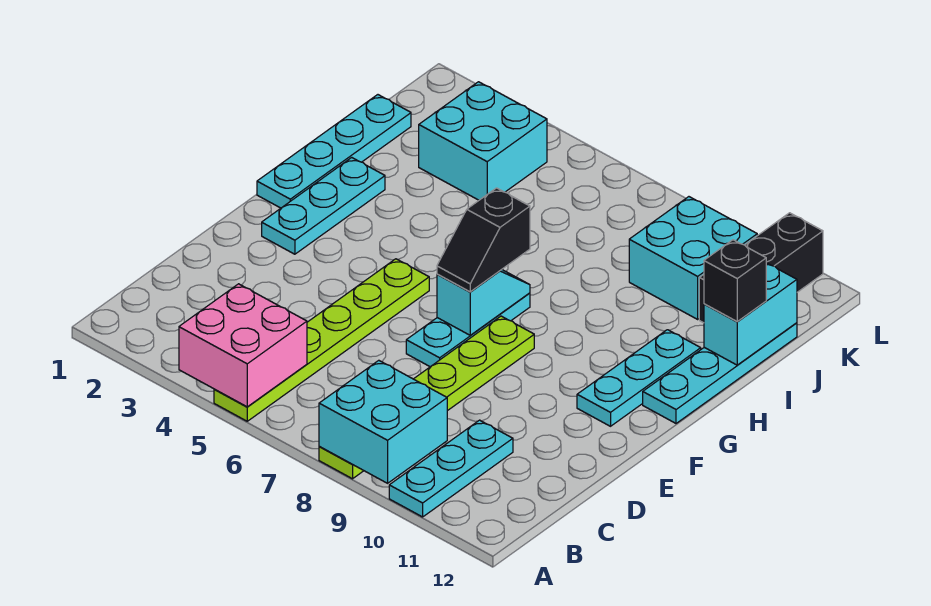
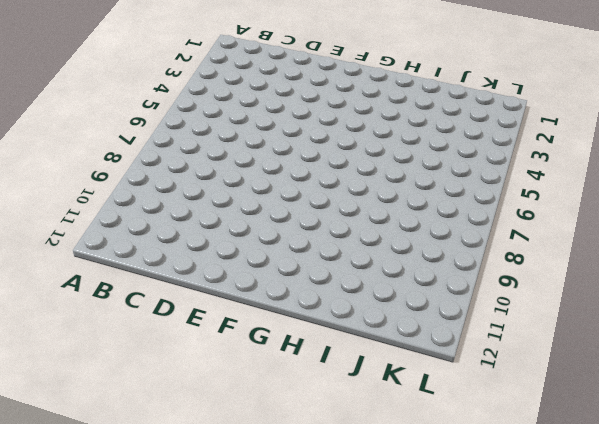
none -> lime plate A5:F5 level 1
none -> lime plate A8:F8 level 1
none -> cyan plate A10:C10 level 1

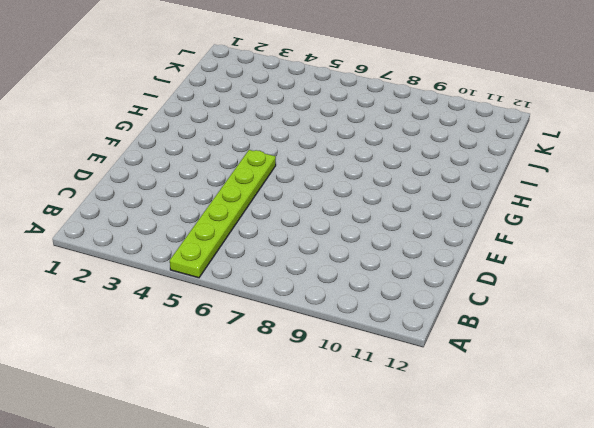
none -> lime plate A8:F8 level 1
none -> cyan plate A10:C10 level 1
none -> cyan plate E7:G7 level 1

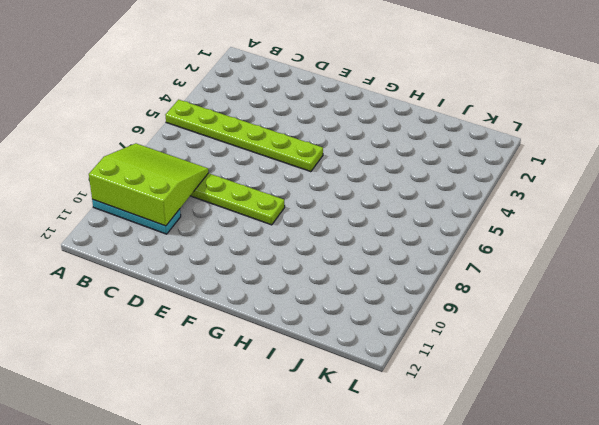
lime slope A8:C10 level 2 top 10 -> cyan brick A8:B9 level 2
none -> cyan plate E7:G7 level 1
none -> cyan plate F2:H2 level 1
none -> cyan plate F11:H11 level 1

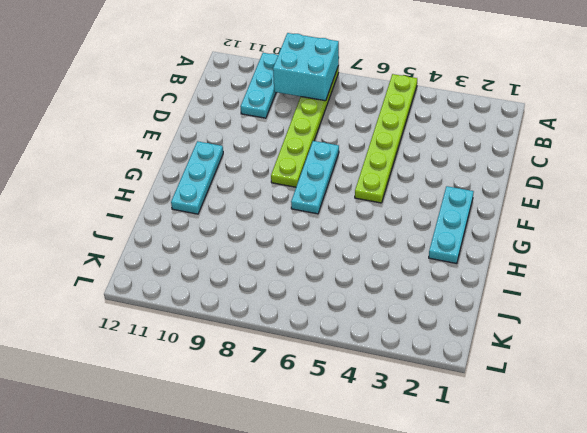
none -> cyan plate G1:J1 level 1
none -> cyan plate G12:J12 level 1
none -> cyan brick J3:K4 level 1

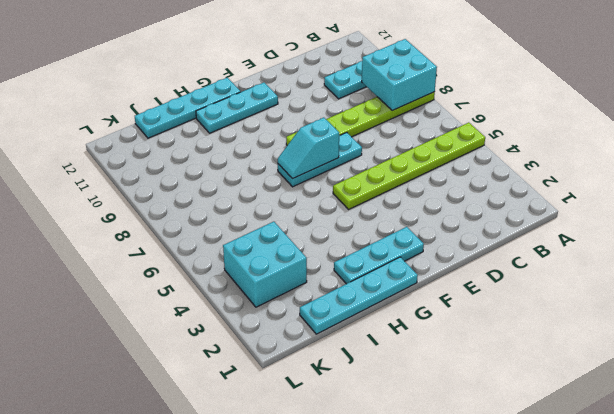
none -> cyan brick J9:K10 level 1
none -> black brick J11:L11 level 1
none -> pink brick A4:B5 level 2

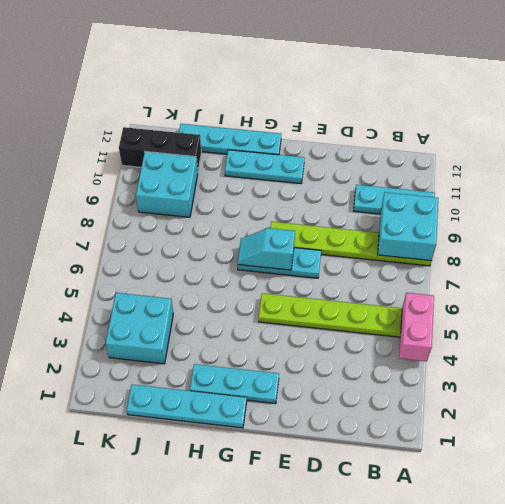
pink brick A4:A5 level 2 -> pink brick A4:B5 level 2
none -> cyan brick I12:J12 level 2
none -> black slope F7:G7 level 3 top G
none -> black brick I12 level 3

